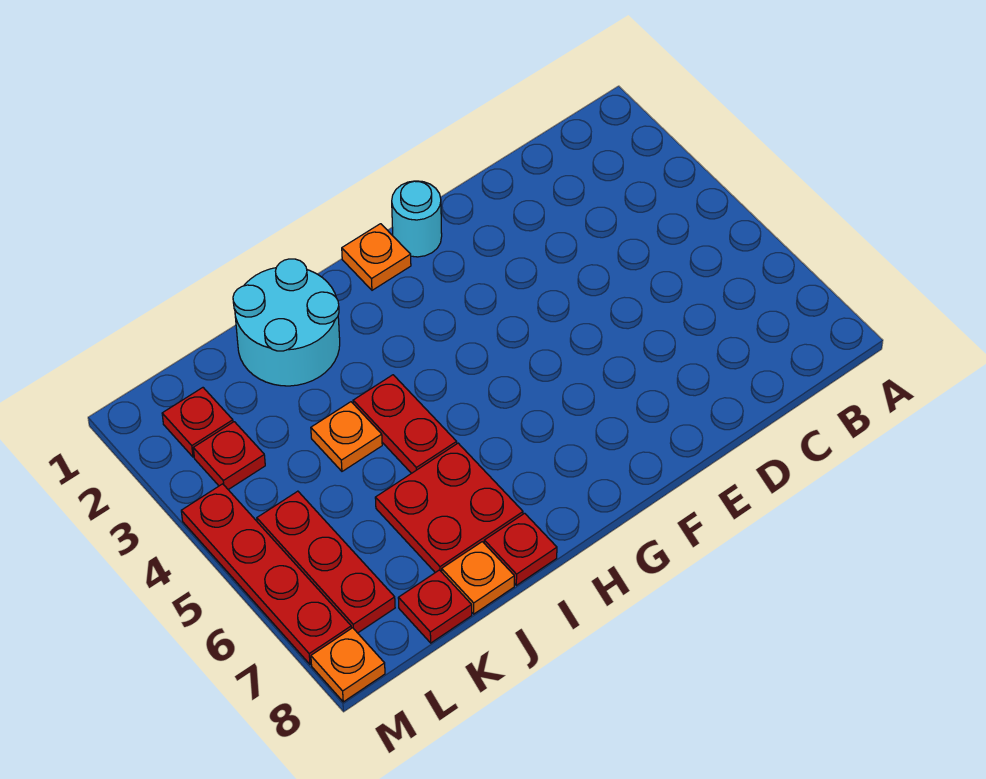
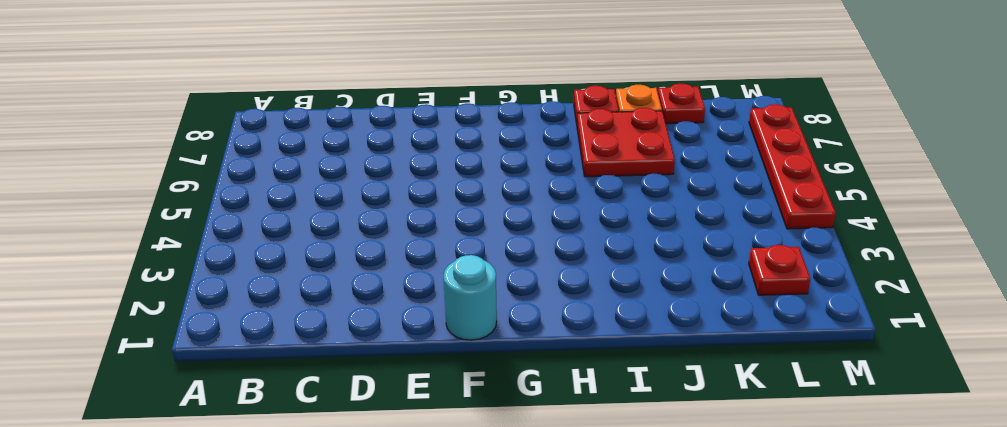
none -> orange plate G1 level 1
none -> cyan round brick I1:J2 level 1
none -> red plate I4:I5 level 1

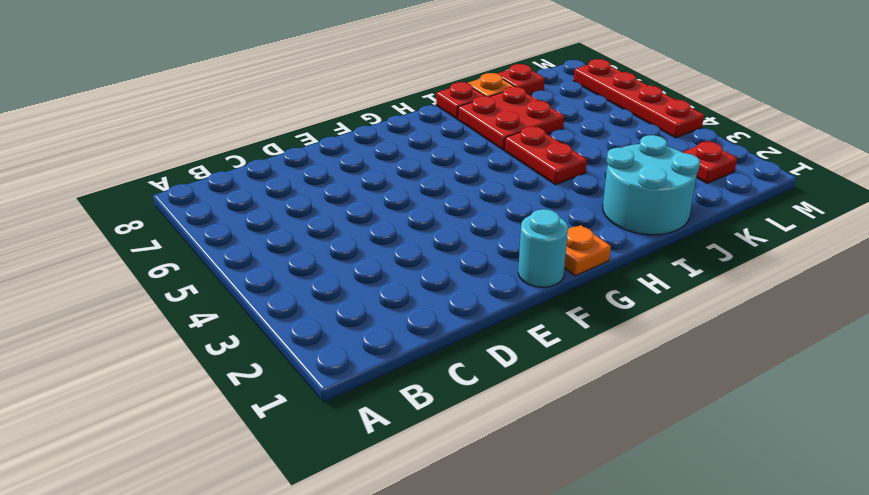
none -> orange plate J4 level 1
none -> red plate L3 level 1
none -> red plate L5:L7 level 1

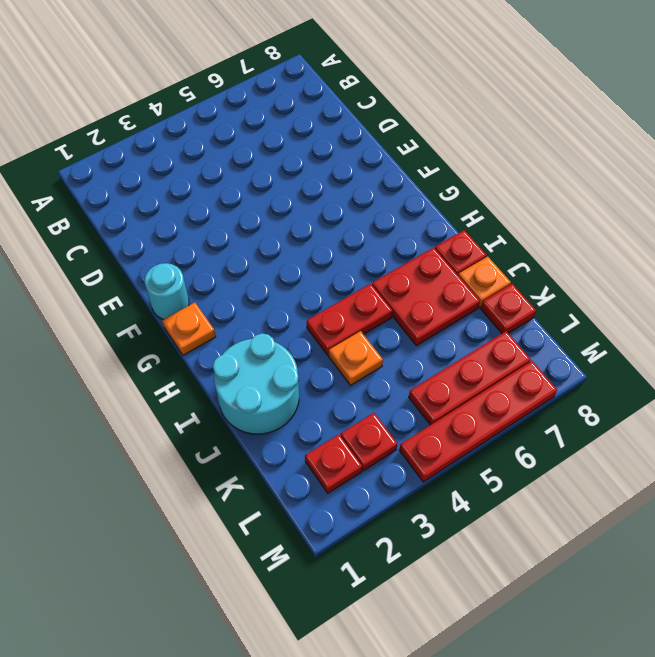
none -> orange plate M8 level 1

